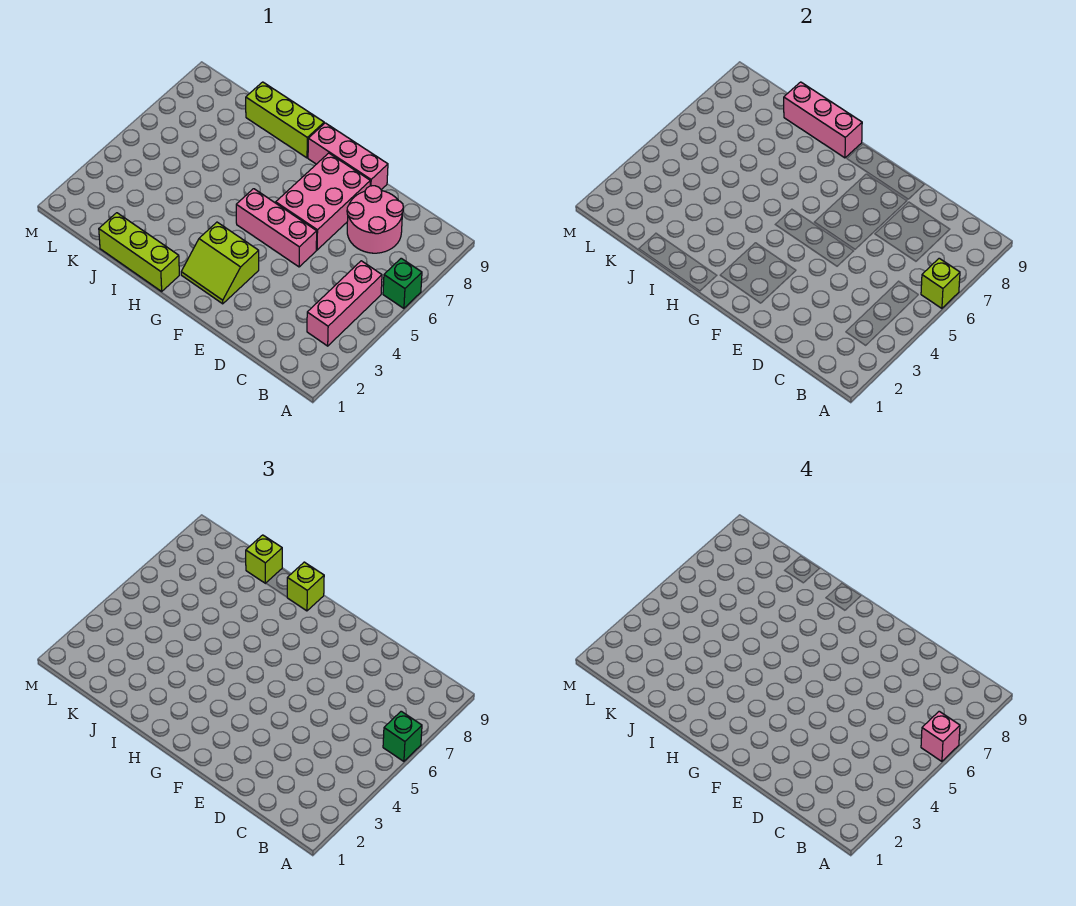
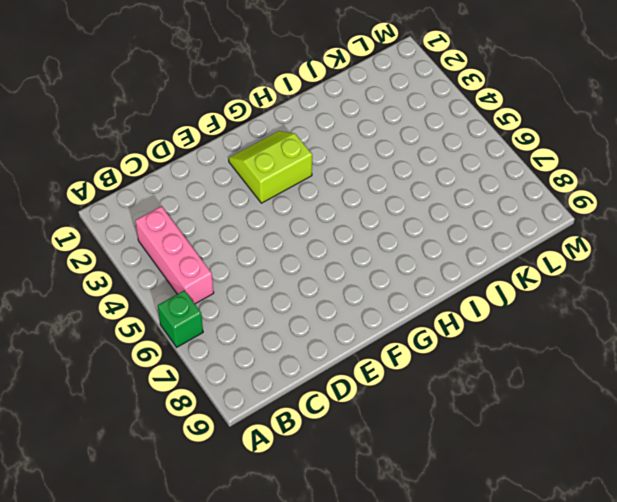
none -> pink round brick C7:D8 level 1
none -> pink brick E5:G5 level 1
none -> pink brick E6:F8 level 1

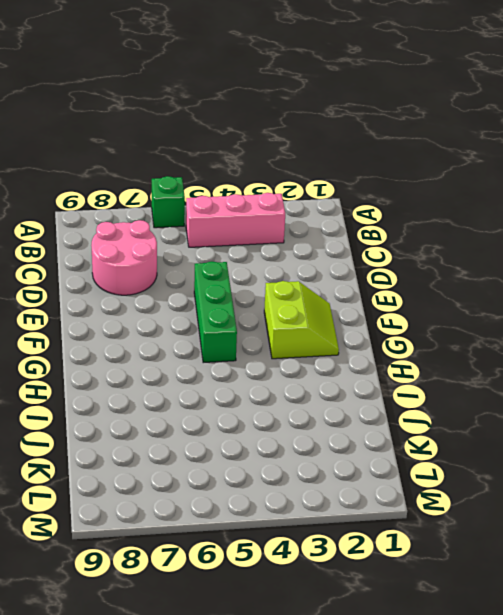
green brick E5:G5 level 1 -> pink brick E5:G5 level 1
none -> pink brick E6:F8 level 1
none -> pink brick E9:G9 level 1
none -> lime brick H1:J1 level 1

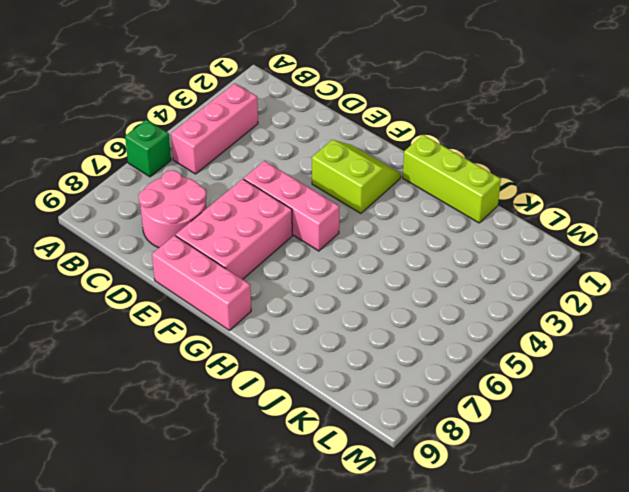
none -> lime brick H9:J9 level 1
none -> lime brick A6 level 2
none -> pink brick H9:J9 level 2

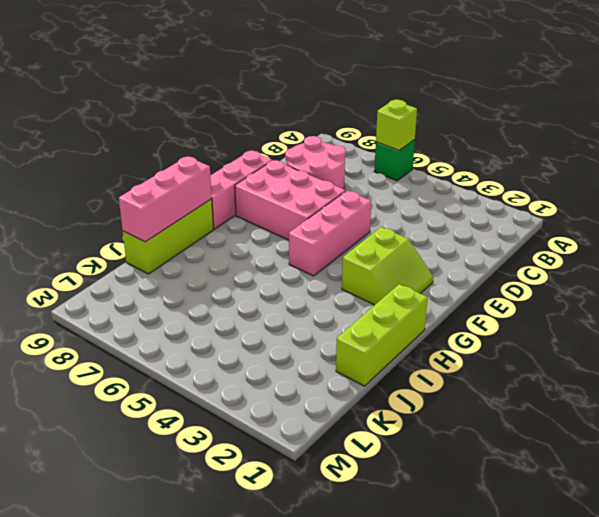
none -> pink brick B3:B5 level 1
none -> green brick A6 level 3
none -> lime brick H9 level 3

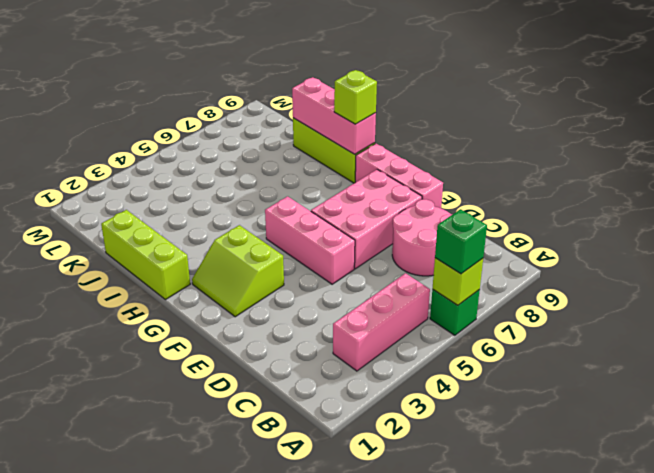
none -> lime brick J9 level 3
none -> pink brick A6 level 4

